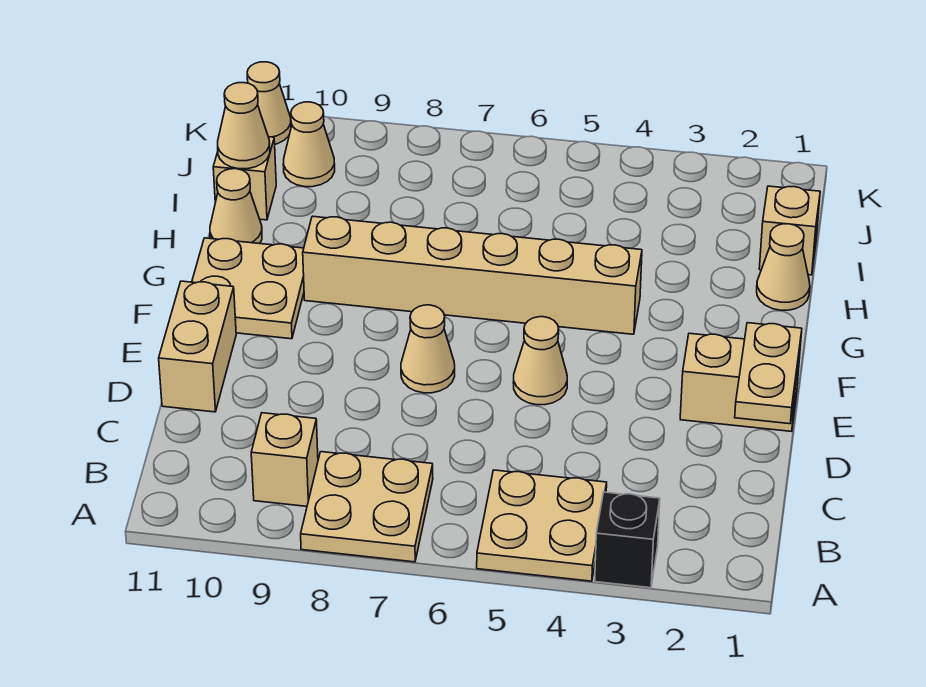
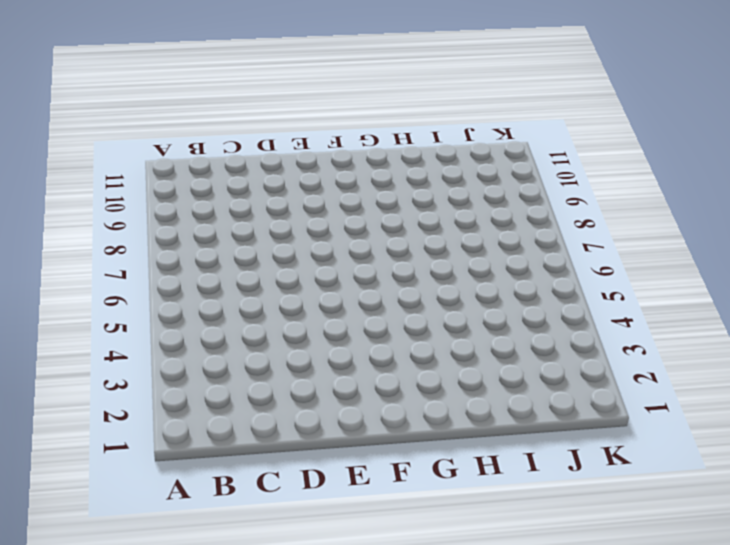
none -> black brick A3 level 1
none -> tan plate A4:B5 level 1
none -> tan plate A7:B8 level 1

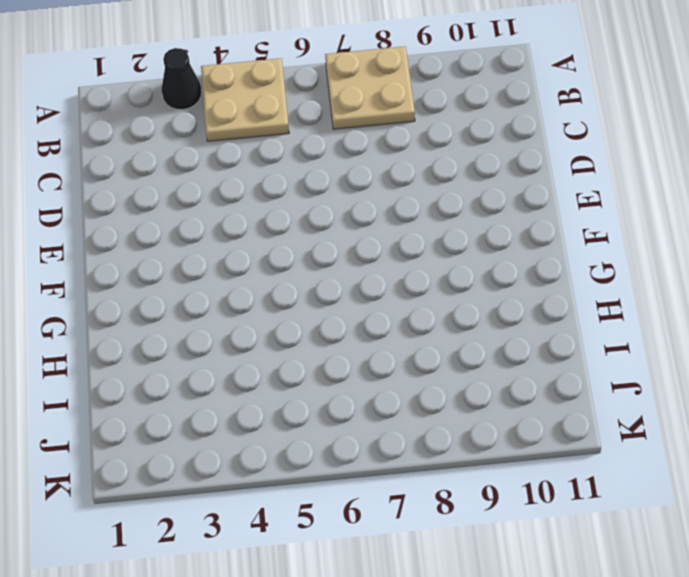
black cone A3 level 1 -> black brick A3 level 1
none -> tan brick B9 level 1
none -> tan brick D11:E11 level 1
none -> tan brick E1:E2 level 1

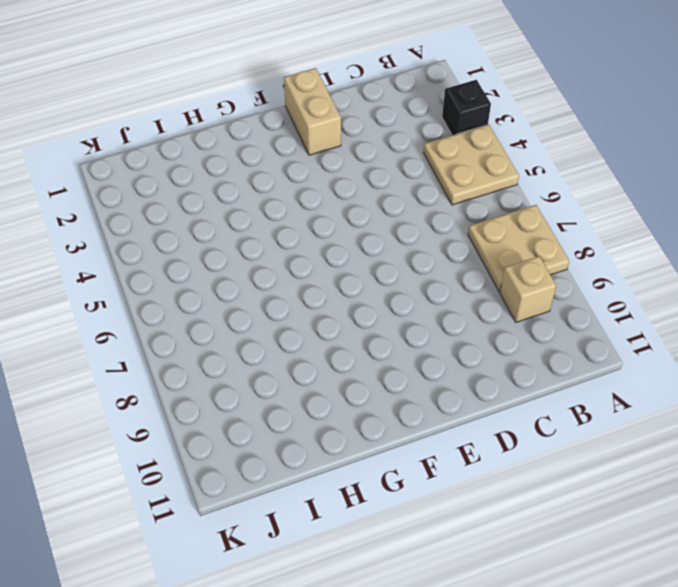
none -> tan brick D11:E11 level 1
none -> tan cone E5 level 1
none -> tan cone E7 level 1

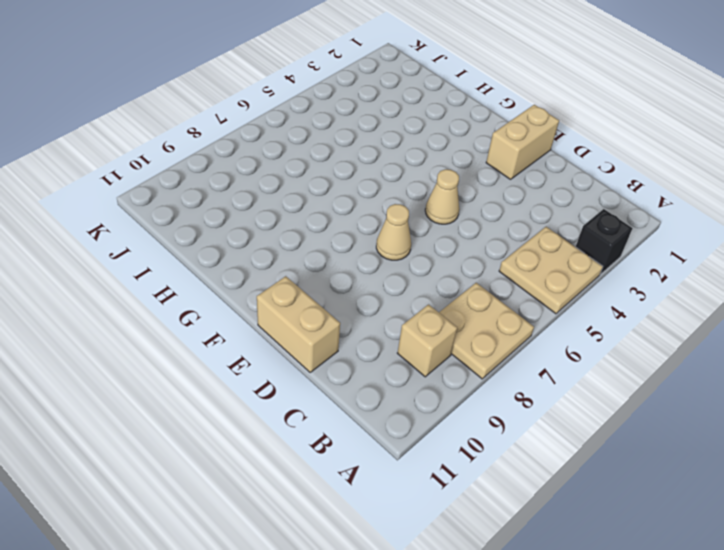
none -> tan plate F10:G11 level 1
none -> tan brick G4:G9 level 1
none -> tan cone H1 level 1

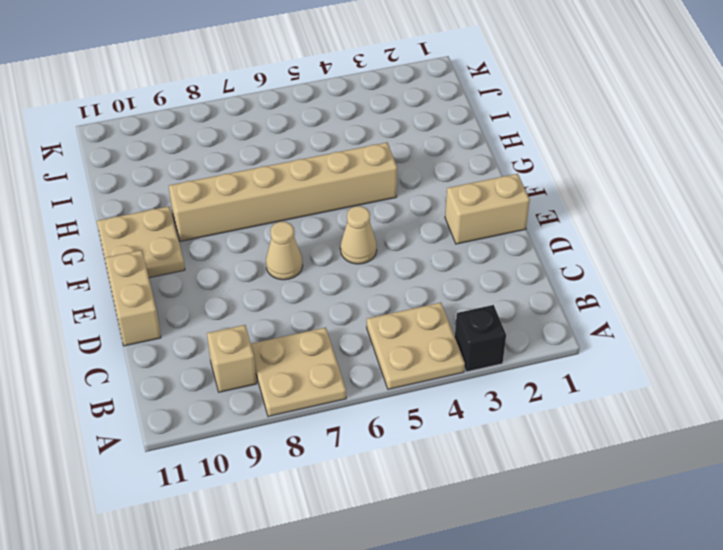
none -> tan cone H1 level 1
none -> tan cone H11 level 1
none -> tan brick I1 level 1

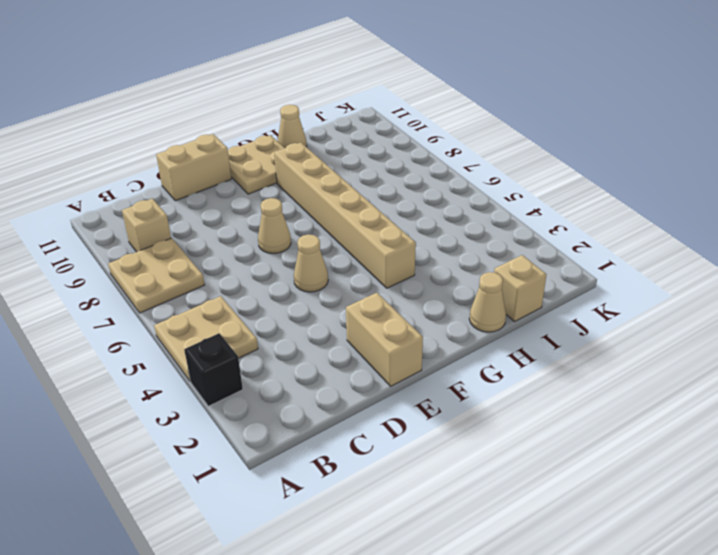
none -> tan brick I11 level 1
none -> tan cone J10 level 1
none -> tan cone K11 level 1

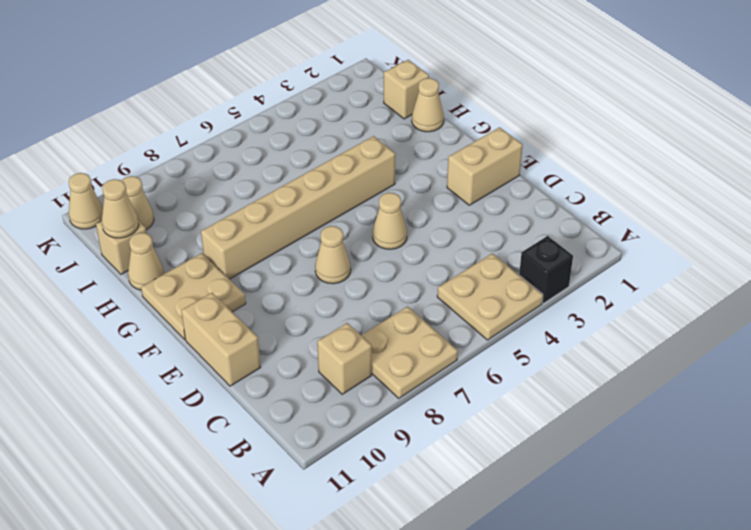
none -> tan plate D1:E1 level 2

